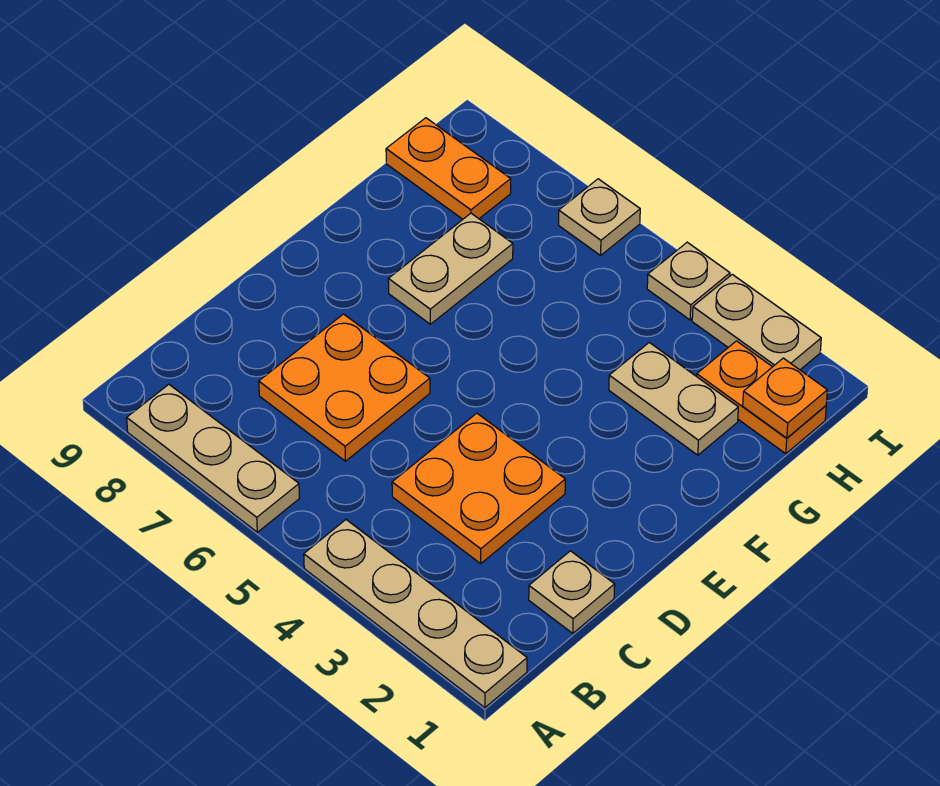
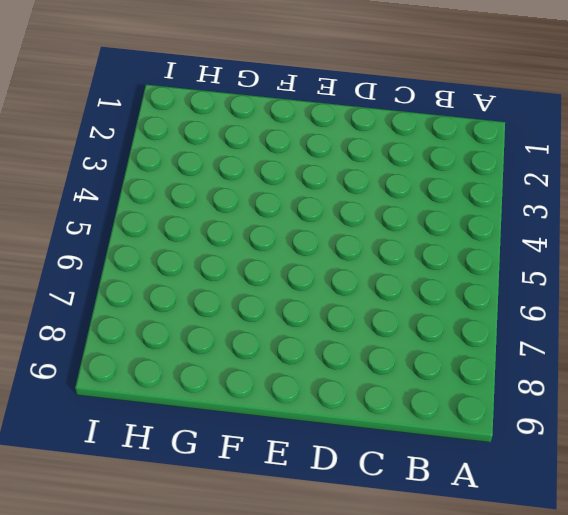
none -> tan plate A1:A4 level 1
none -> tan plate A6:A8 level 1
none -> tan plate C1 level 1

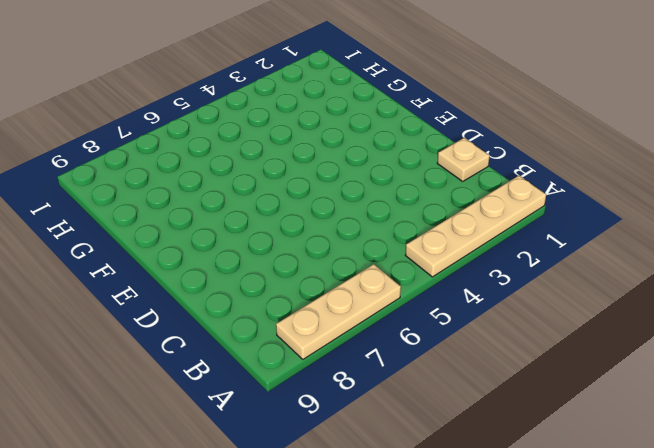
none -> orange plate C3:D4 level 1
none -> orange plate C6:D7 level 1
none -> tan plate F7:G7 level 1

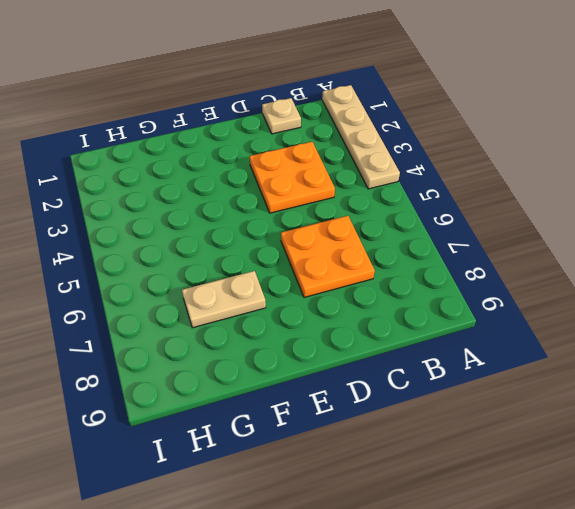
none -> tan plate A6:A8 level 1
none -> tan plate G2:G3 level 1
none -> orange plate H1:H2 level 1

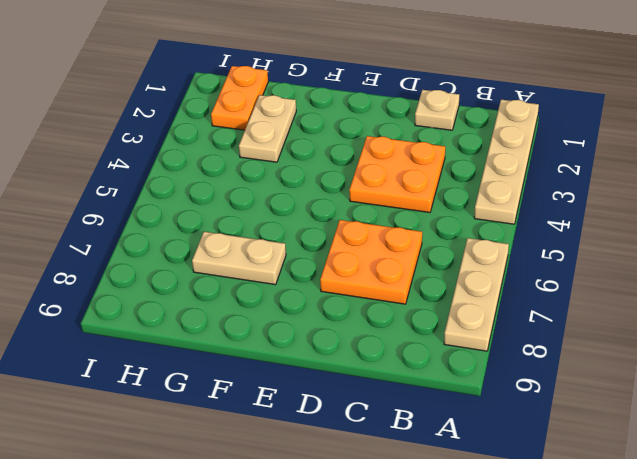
none -> orange plate H8:H9 level 1
none -> tan plate I2:I3 level 1
none -> tan plate I4 level 1

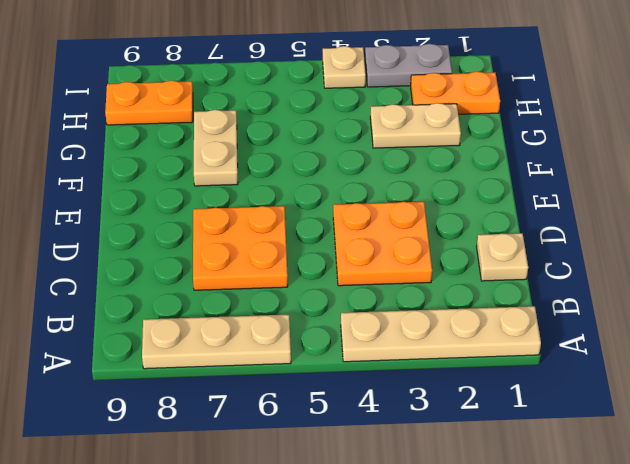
grey plate I2:I3 level 1 -> tan plate I2:I3 level 1
none -> tan plate I6 level 1
none -> orange plate H1 level 2

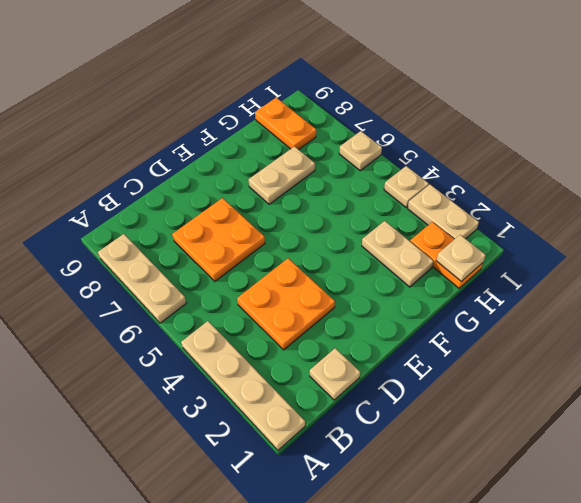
tan plate H1 level 2 -> orange plate H1 level 2

